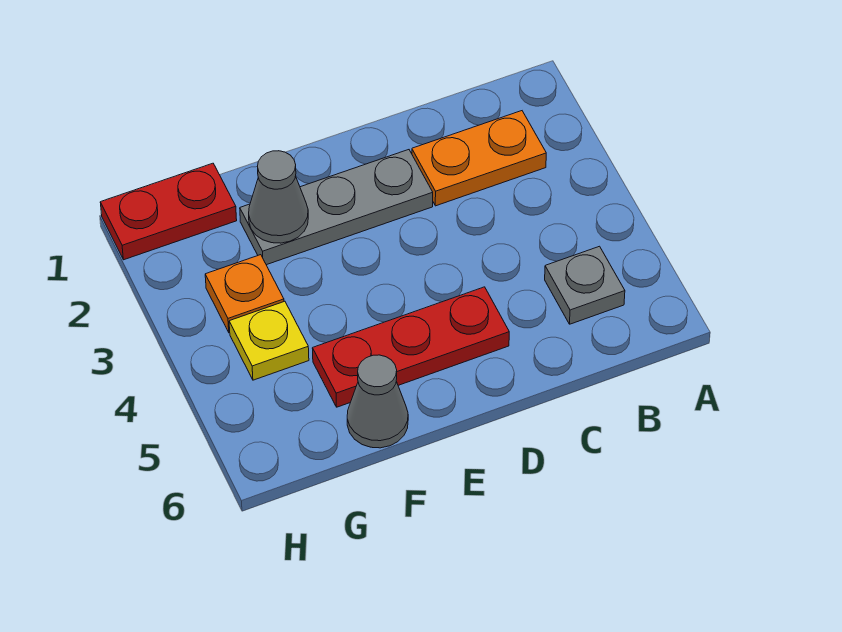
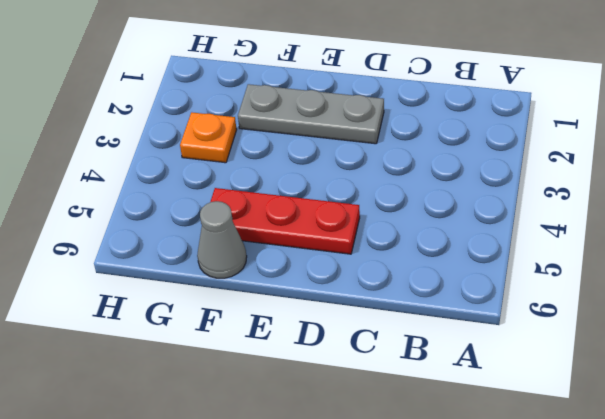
none -> orange plate B2:C2 level 1
none -> grey plate B5 level 1

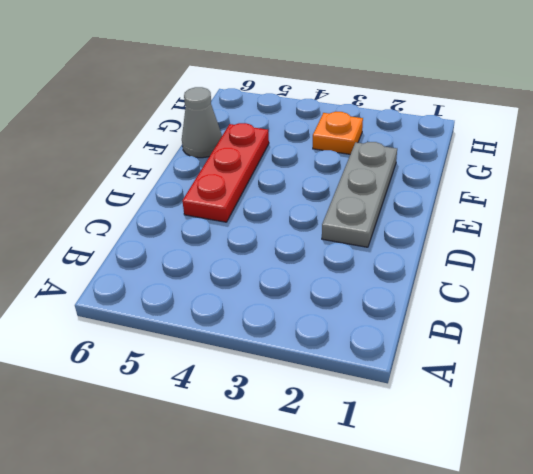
none -> orange plate B2:C2 level 1
none -> grey plate B5 level 1

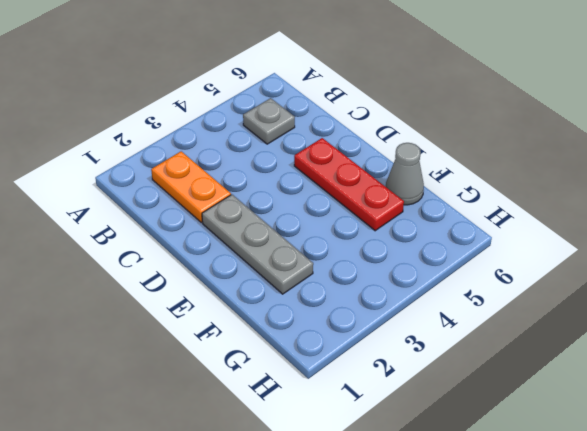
none -> red plate G1:H1 level 1
none -> orange plate G3 level 1

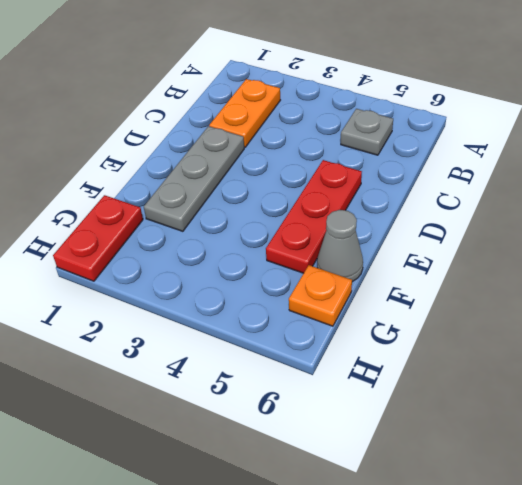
orange plate G6 level 1 -> orange plate G3 level 1
none -> yellow plate G4 level 1
none -> grey cone F2 level 2

